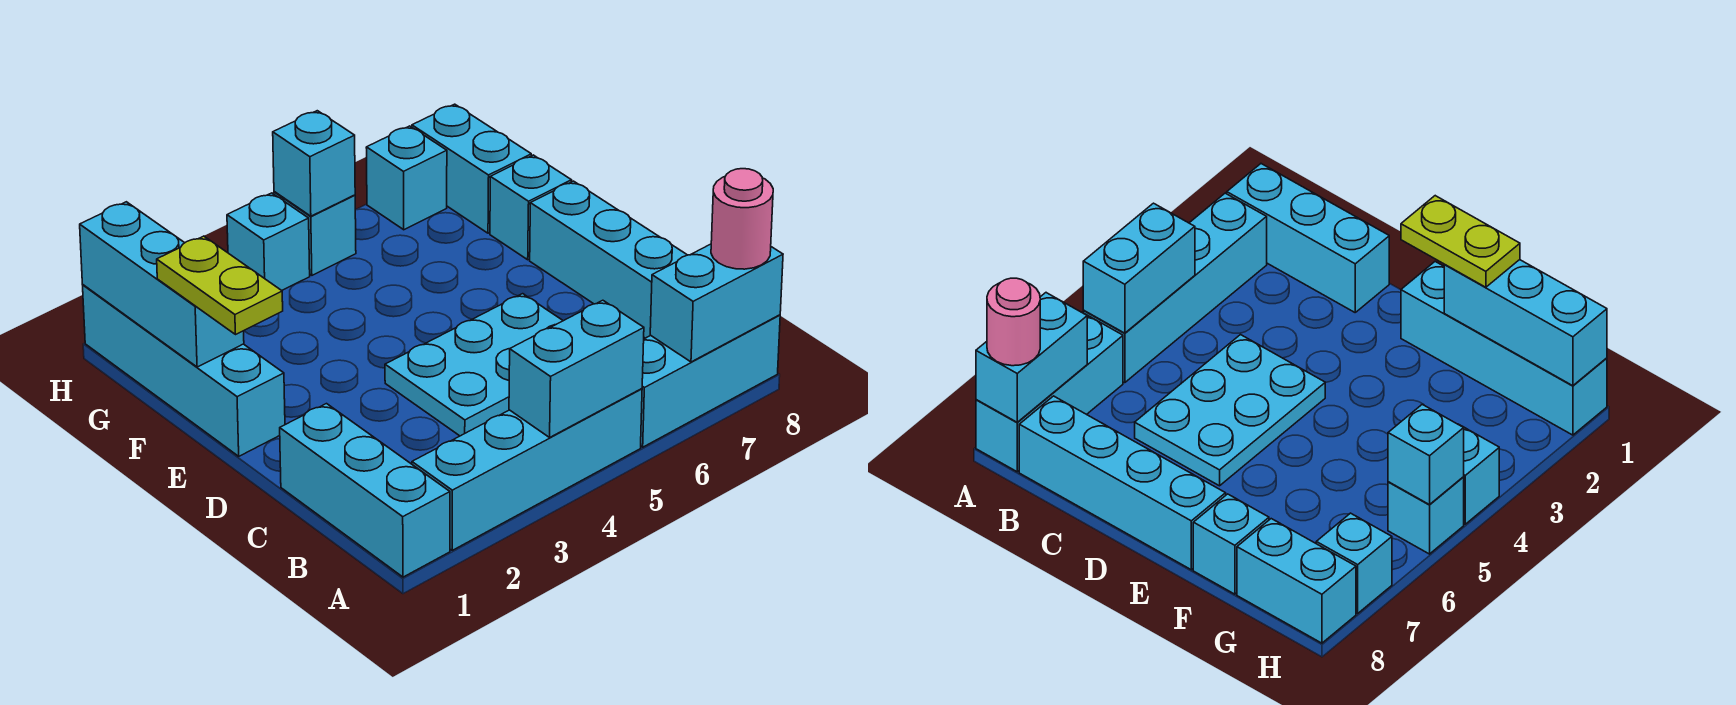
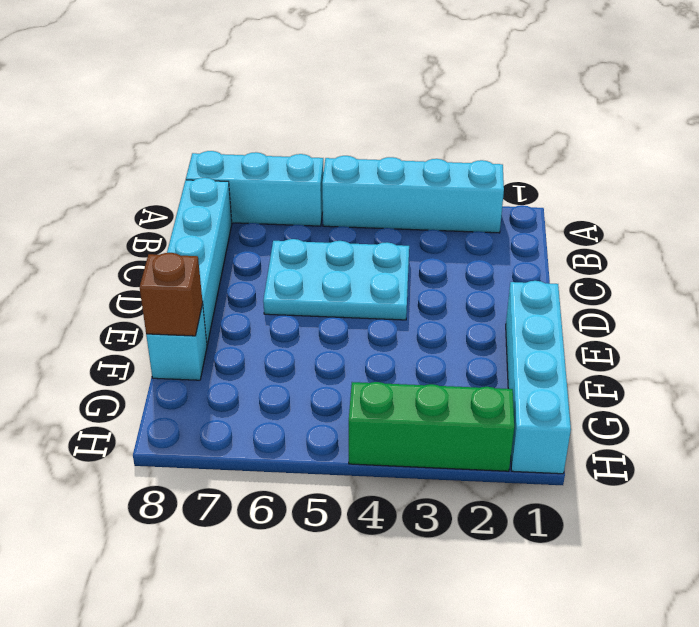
brown brick F8 level 2 -> none
green brick H2:H4 level 1 -> cyan brick H4 level 1
none -> cyan brick A1:C1 level 1
none -> cyan brick G8:H8 level 1
none -> cyan brick H5 level 1

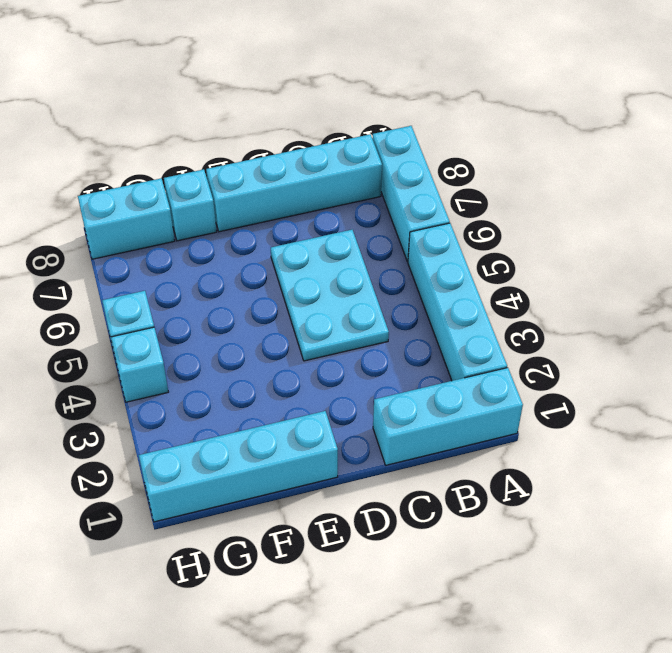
none -> cyan brick H7 level 1
none -> cyan brick A4:A5 level 2
none -> cyan brick A7:A8 level 2

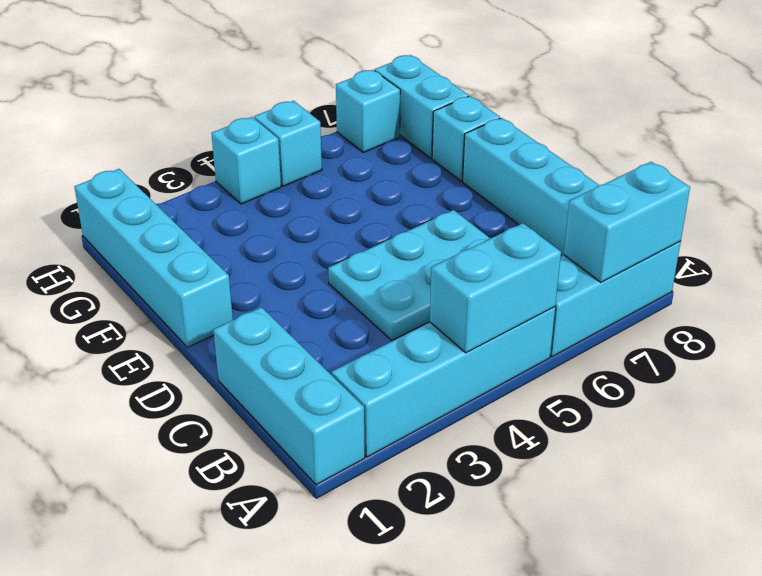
none -> cyan brick F1:H1 level 2
none -> cyan brick H5 level 2
none -> pink round brick A8 level 3

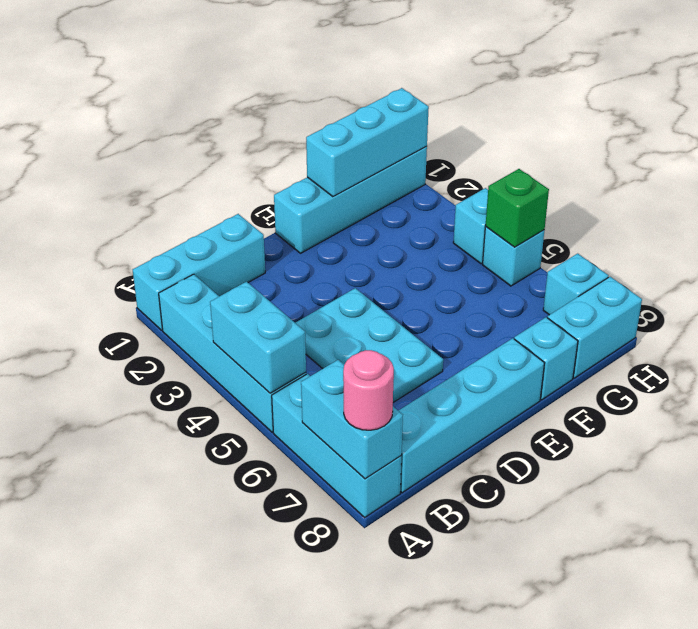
green brick H5 level 2 -> cyan brick H5 level 2
none -> lime plate E1:F1 level 3

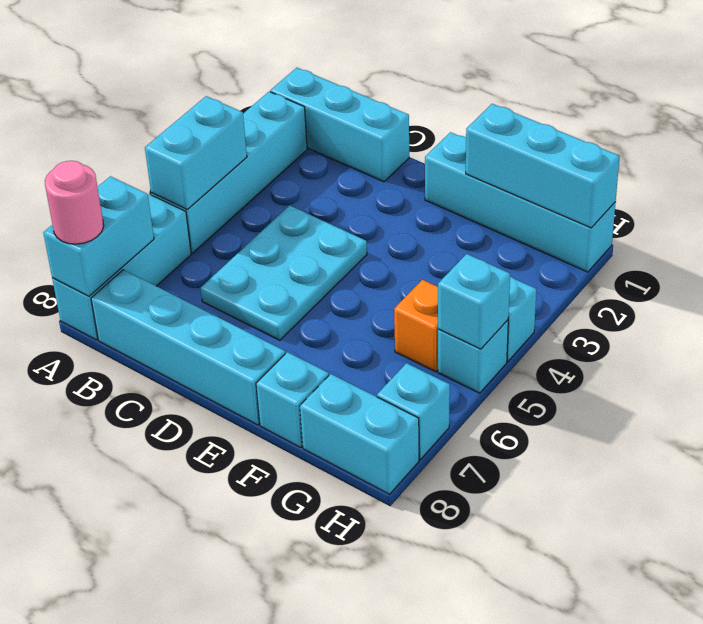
orange brick G5 level 1 -> none
none -> lime plate E1:F1 level 3

